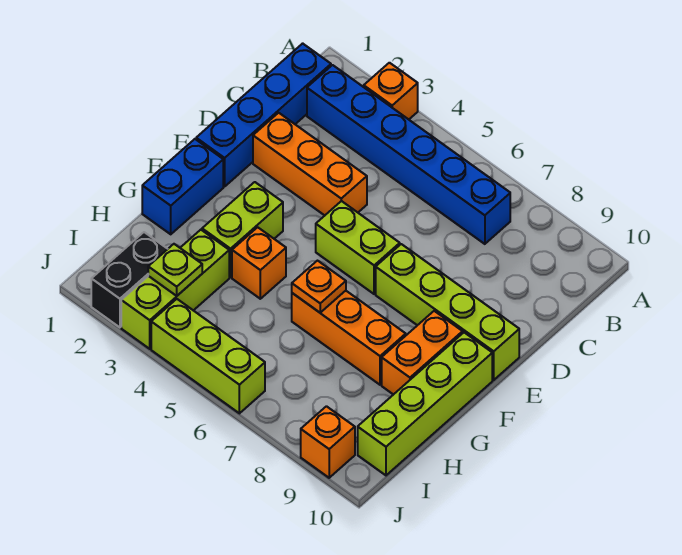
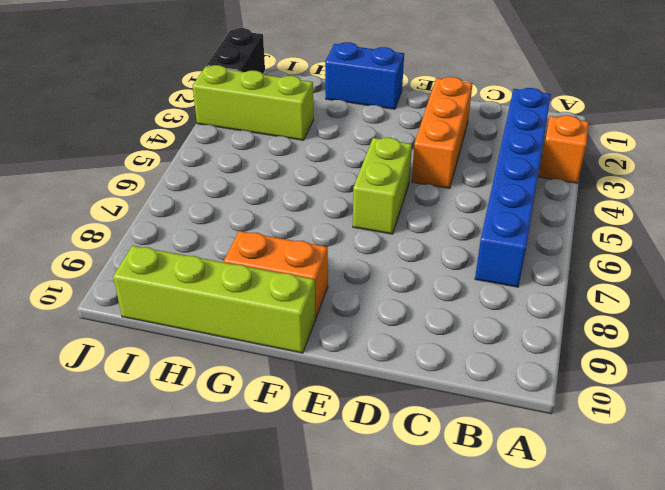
black brick J1:J2 level 1 -> black brick I2:J2 level 1
none -> blue brick B1:E1 level 1
none -> lime brick E7:E10 level 1
none -> lime brick F3:G3 level 1

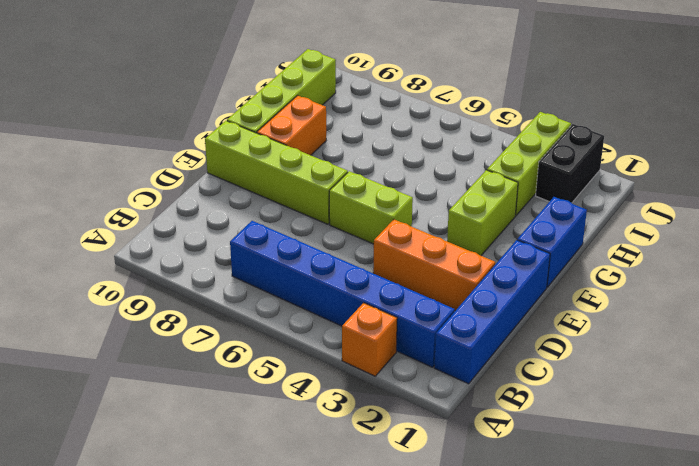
none -> orange brick G4 level 1
none -> orange brick G6:G8 level 1
none -> lime brick J4:J6 level 1

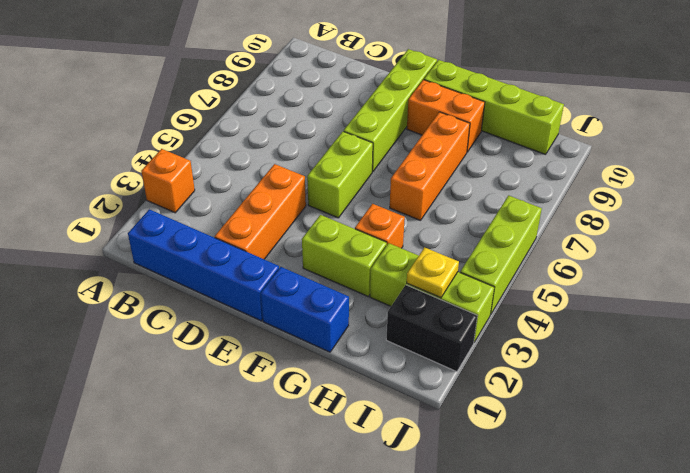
yellow plate I3 level 2 -> lime plate I3 level 2
none -> blue brick B2:B7 level 1
none -> orange brick J9 level 1
none -> orange plate G6 level 2

